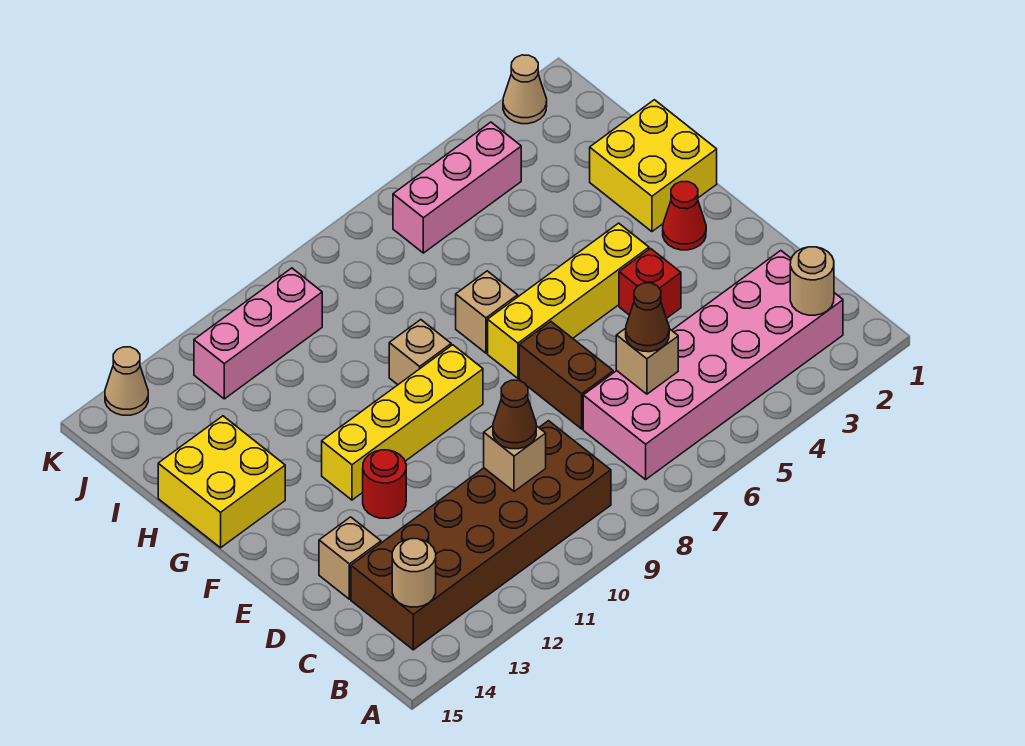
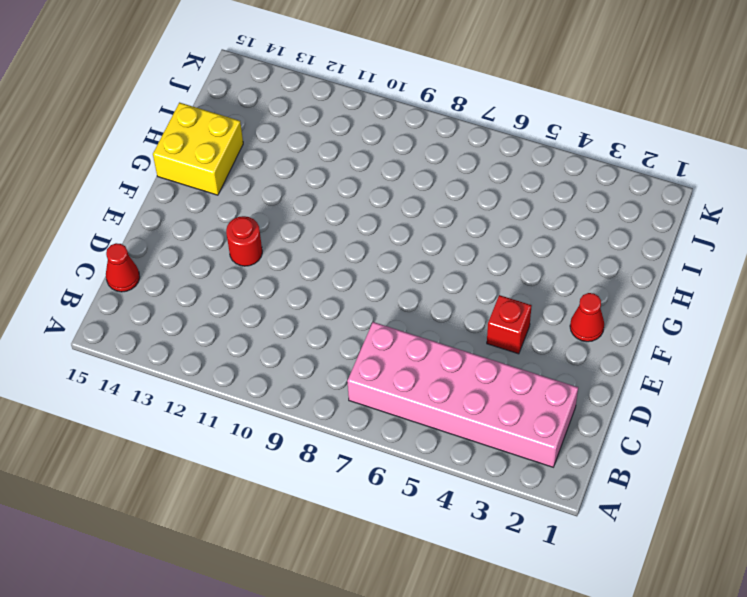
red cone C15 level 1 -> none
none -> brown brick B9:C14 level 1
none -> brown brick D7:E7 level 1
none -> tan brick D14 level 1

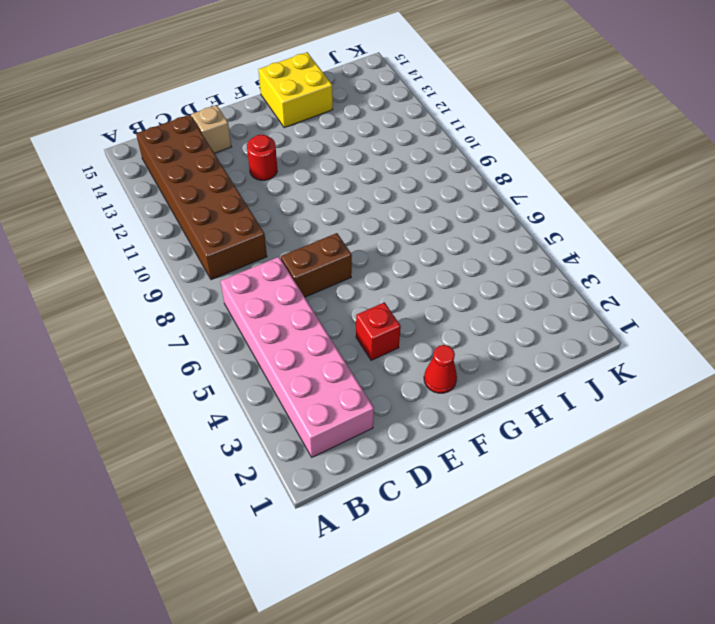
none -> yellow brick F4:F7 level 1
none -> yellow brick F9:F12 level 1
none -> yellow brick G1:H2 level 1

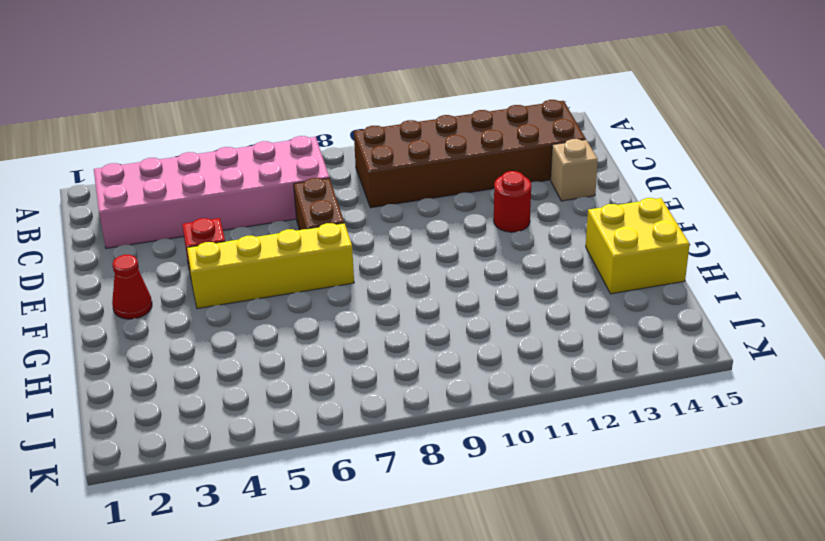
none -> yellow brick F9:F12 level 1
none -> yellow brick G1:H2 level 1
none -> tan brick G7 level 1

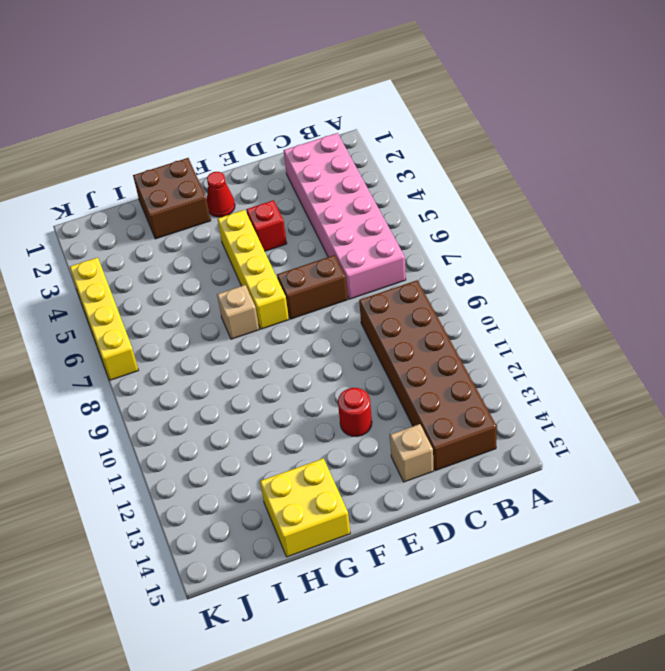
brown brick G1:H2 level 1 -> yellow brick G1:H2 level 1
yellow brick K4:K7 level 1 -> yellow brick F9:F12 level 1
none -> tan brick G9 level 1
none -> pink brick J4:J6 level 1
none -> pink brick J10:J12 level 1

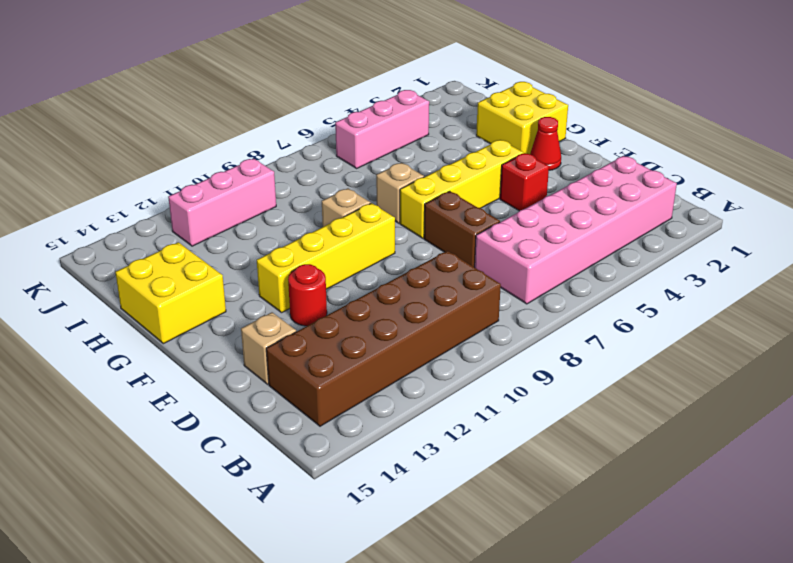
none -> tan cone K2 level 1
none -> tan cone K14 level 1
none -> tan round brick B2 level 2

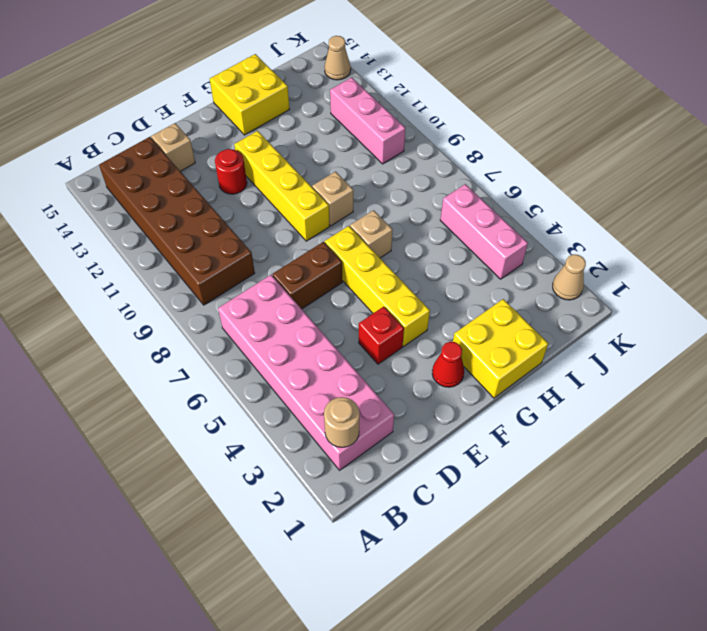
none -> tan round brick B14 level 2
none -> tan brick C6 level 2
none -> tan brick C10 level 2

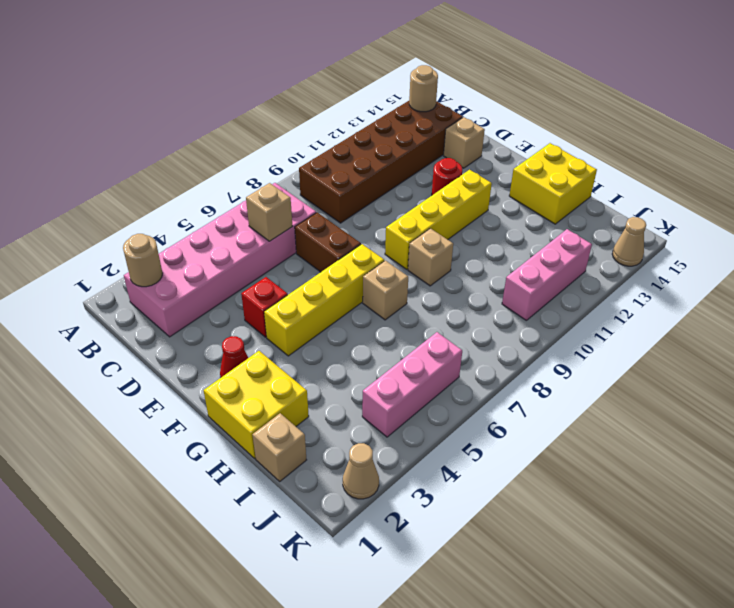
tan brick I1 level 1 -> tan brick C10 level 2
none -> brown cone C6 level 3
none -> brown cone C10 level 3

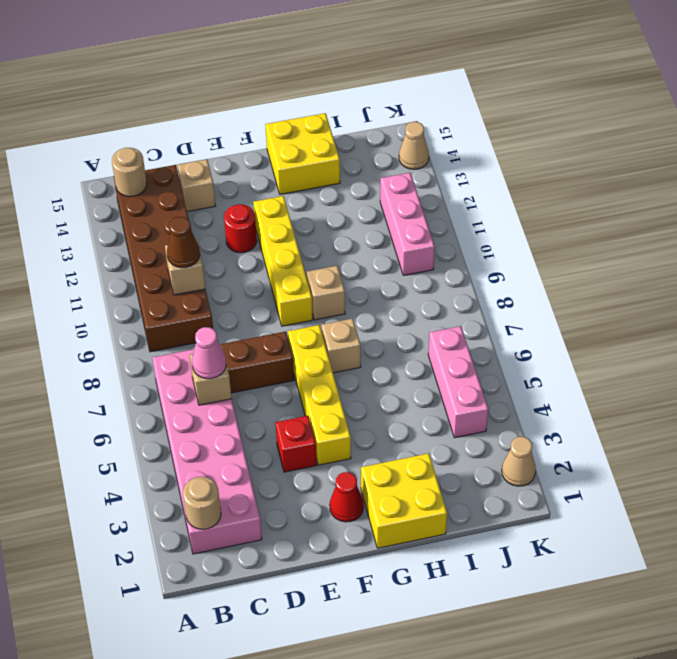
pink cone C6 level 3 -> brown cone C6 level 3

